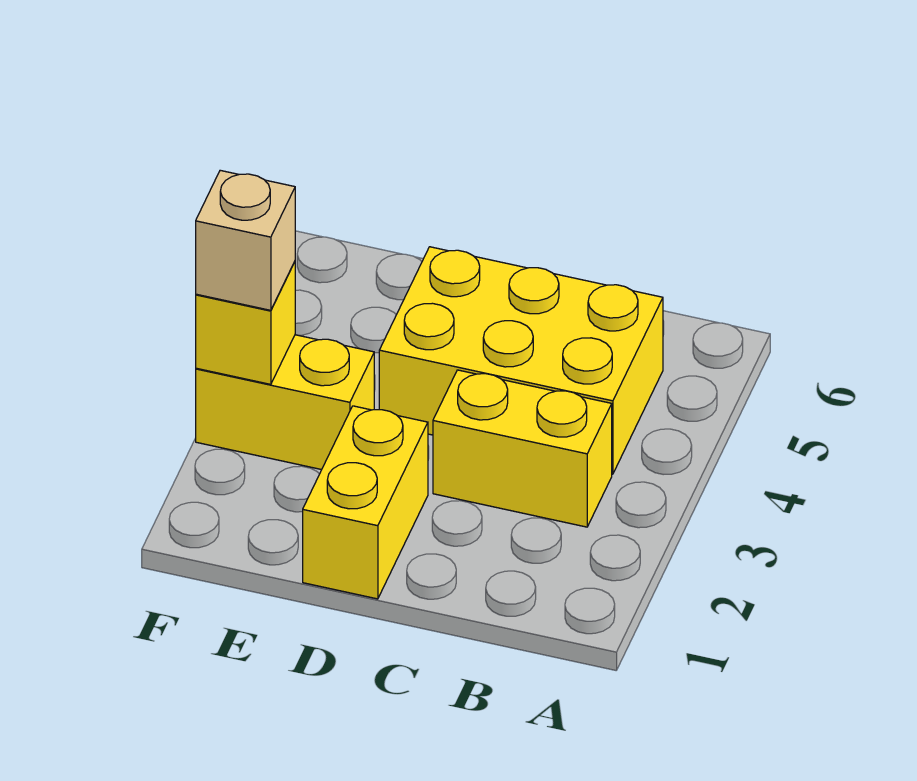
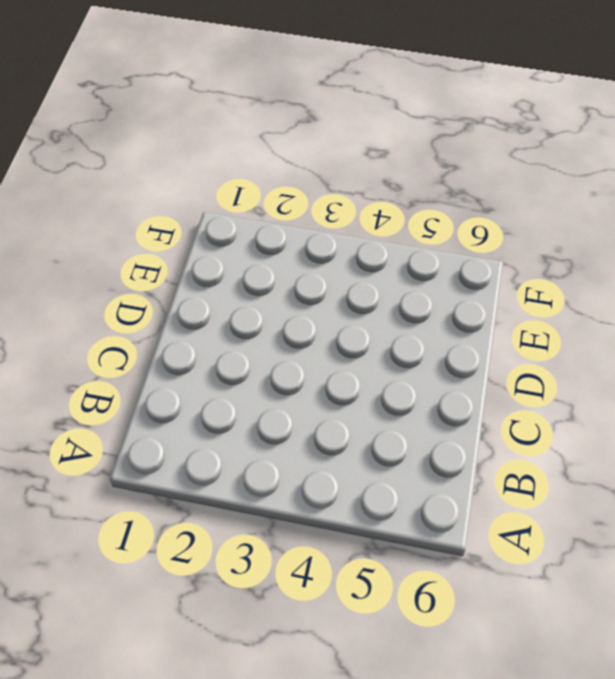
none -> yellow brick B3:C3 level 1
none -> yellow brick B4:D5 level 1

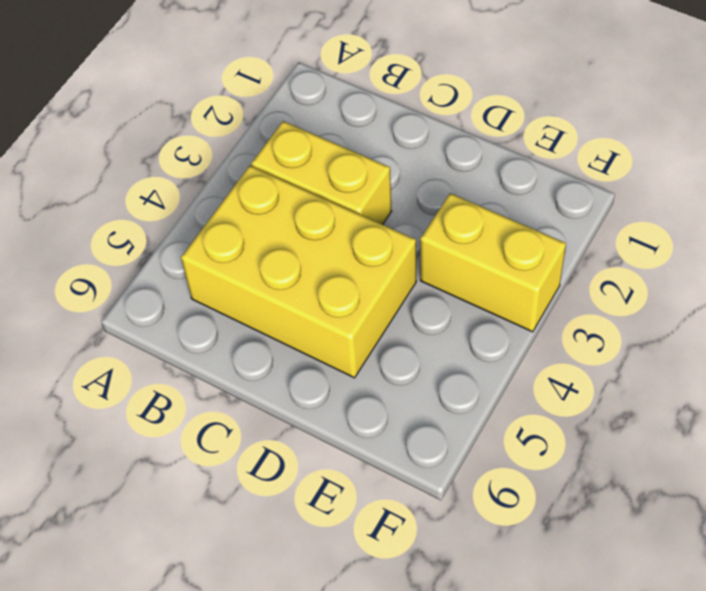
none -> yellow brick D1:D2 level 1
none -> yellow brick F3 level 2

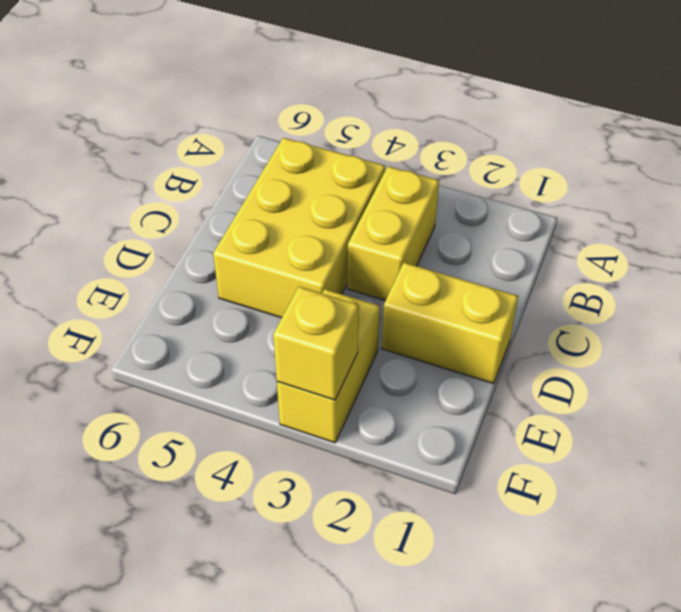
none -> tan brick F3 level 3

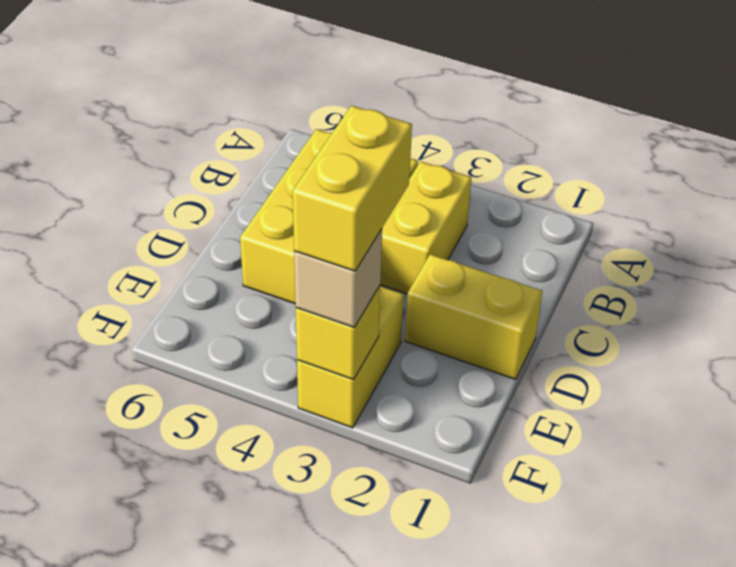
yellow brick E3:F3 level 4 -> none

